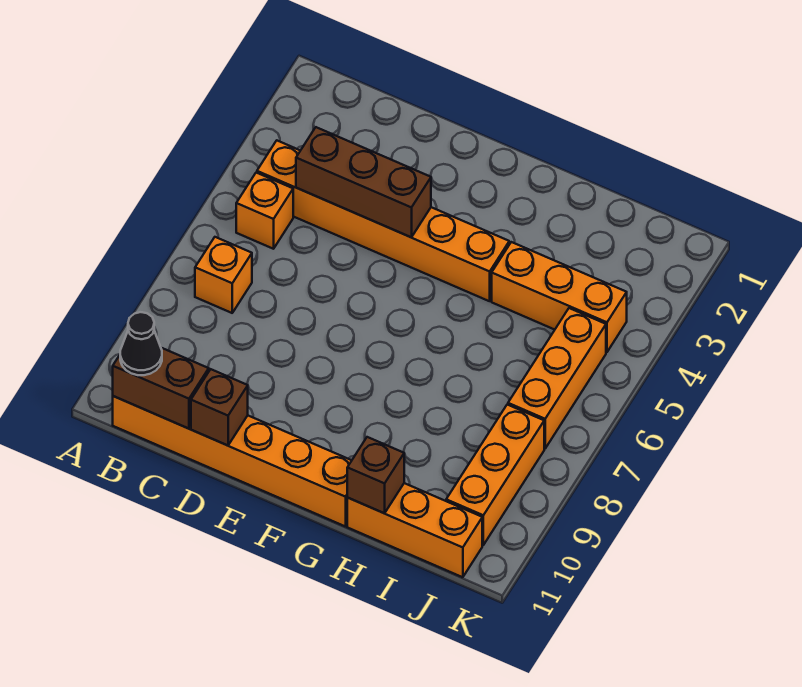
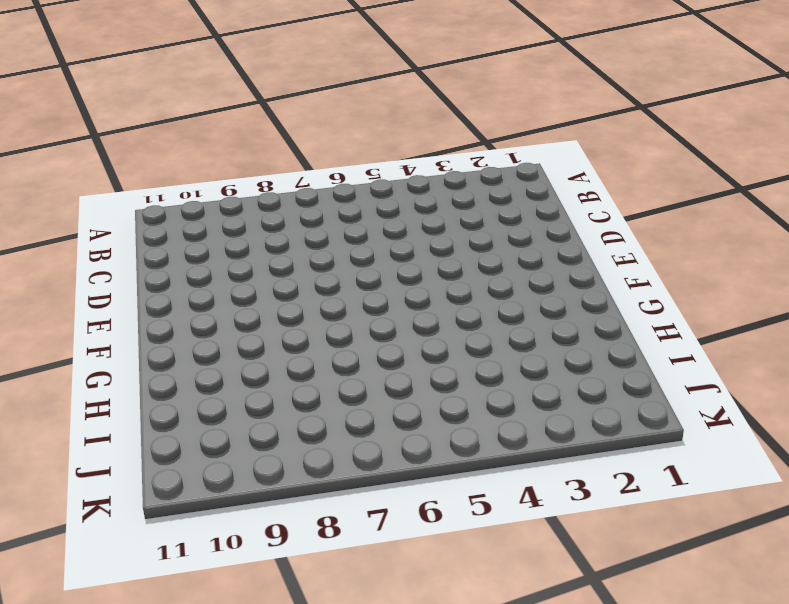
none -> orange brick B4:G4 level 1
none -> orange brick B5 level 1
none -> orange brick B7 level 1

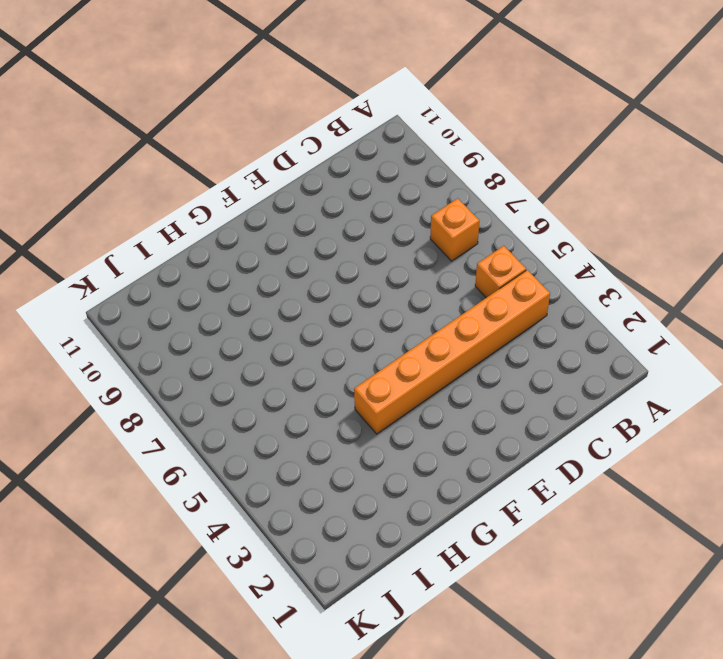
none -> orange brick B11:G11 level 1
none -> orange brick H4:J4 level 1
none -> orange brick H11:J11 level 1

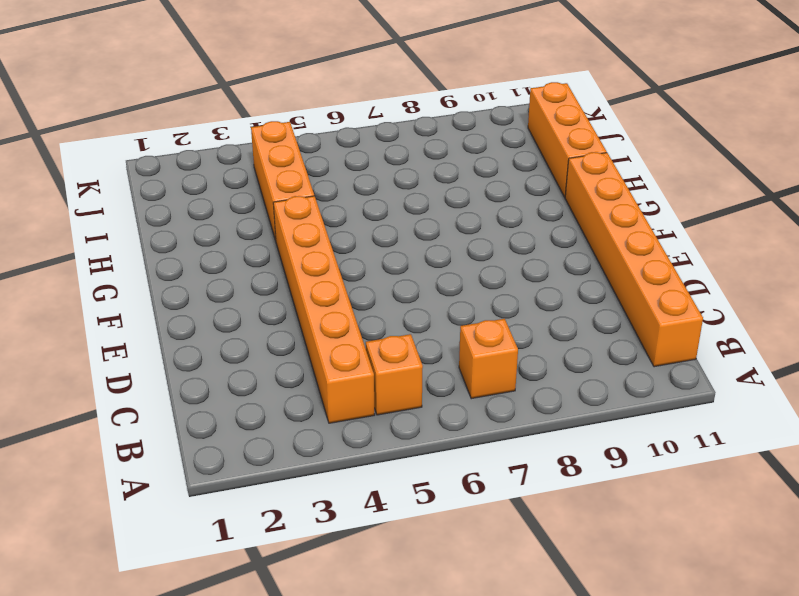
none -> orange brick J5:J7 level 1
none -> orange brick J8:J10 level 1
none -> brown brick B11:C11 level 2

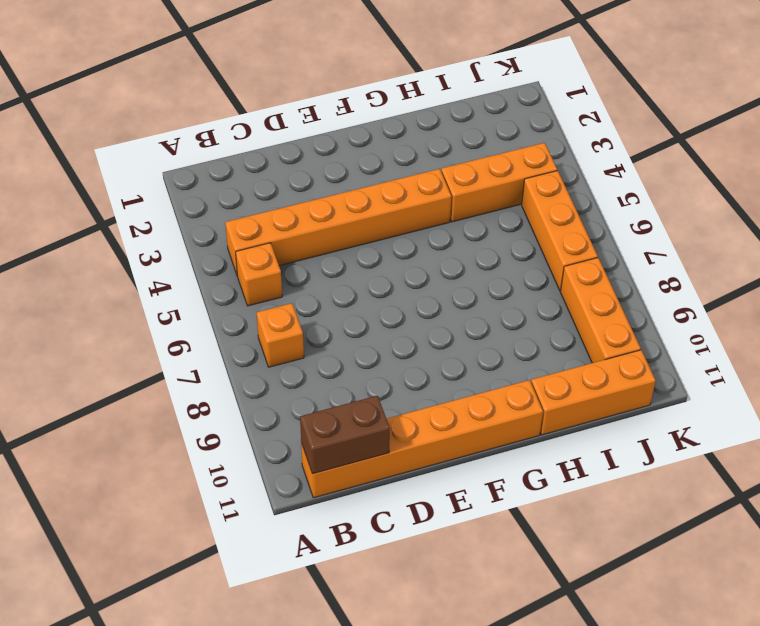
none -> brown brick C4:E4 level 2
none -> brown brick D11 level 2
none -> brown brick H11 level 2

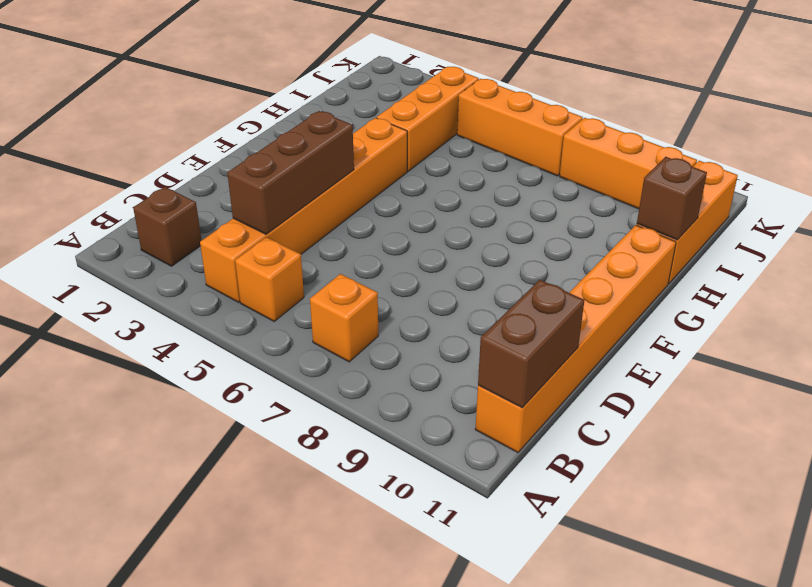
brown brick B2 level 1 -> brown brick D11 level 2
none -> black cone B11 level 3

